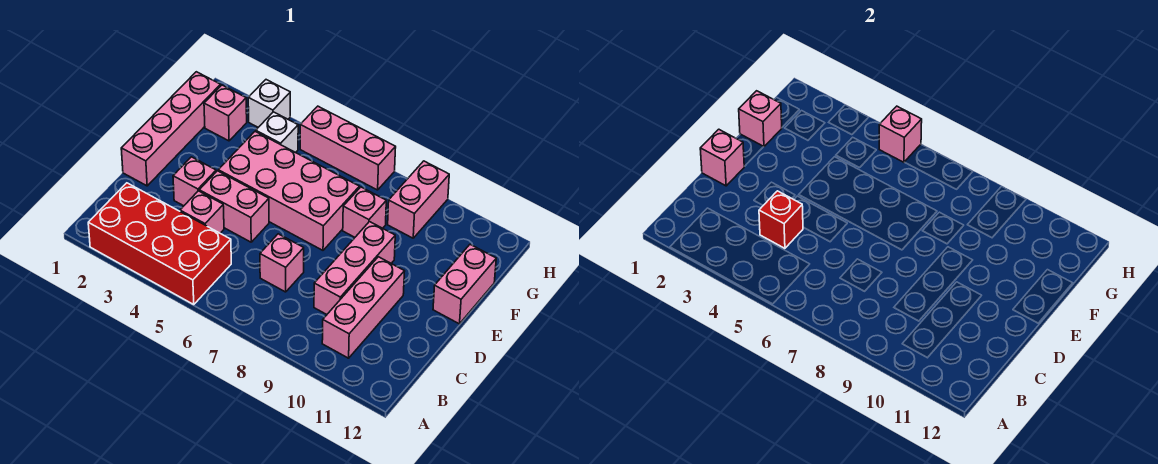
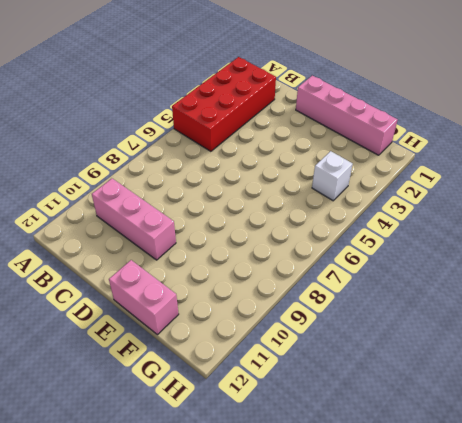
none -> pink brick C4 level 1
none -> pink brick C7 level 1
none -> pink brick C9:E9 level 1

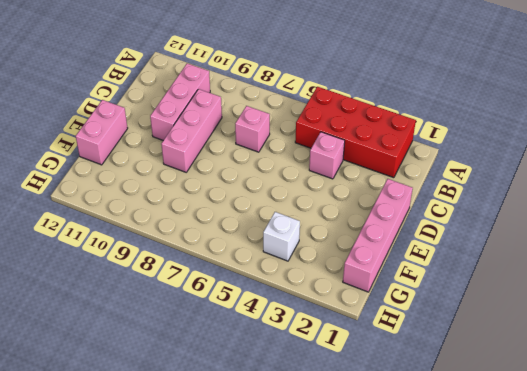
none -> pink brick D3 level 1
none -> pink brick D4:D5 level 1
none -> pink brick E4:F7 level 1

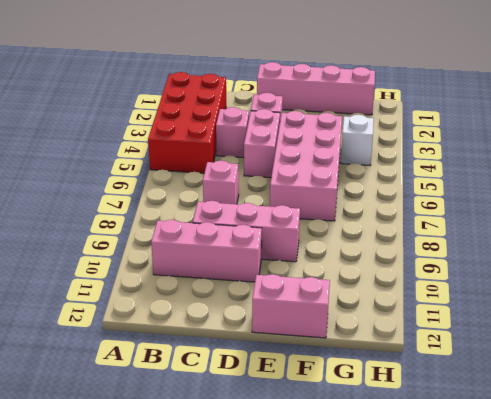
none -> pink brick F8 level 1
none -> pink brick G2 level 1
none -> pink brick G9:H9 level 1

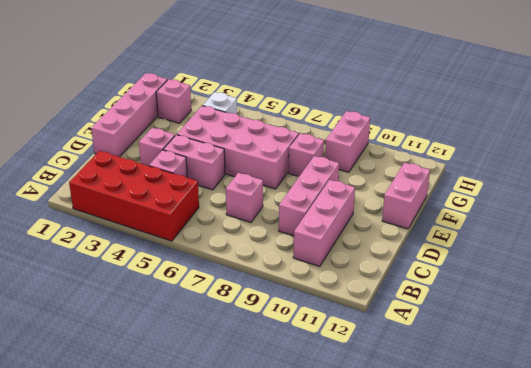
none -> white brick H3 level 1
none -> pink brick H5:H7 level 1
none -> red brick C4 level 2

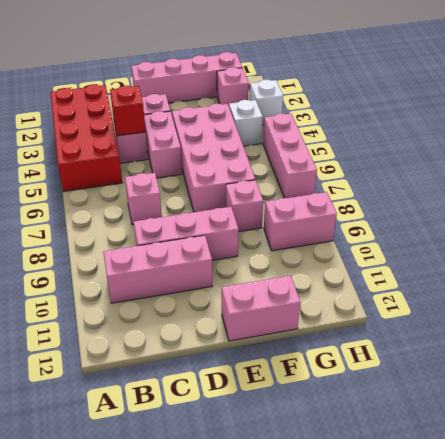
none -> pink brick D1 level 2
none -> pink brick F1 level 2
none -> pink brick H5 level 2

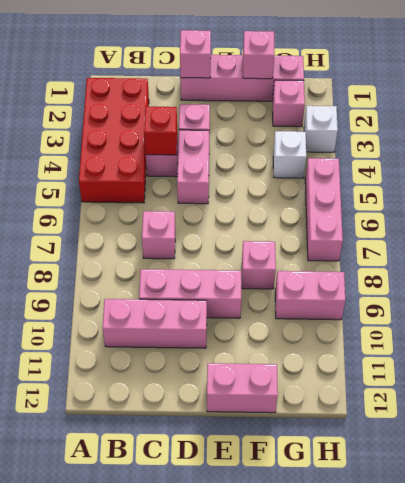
none -> pink brick E4:F7 level 1
none -> pink brick H5 level 2

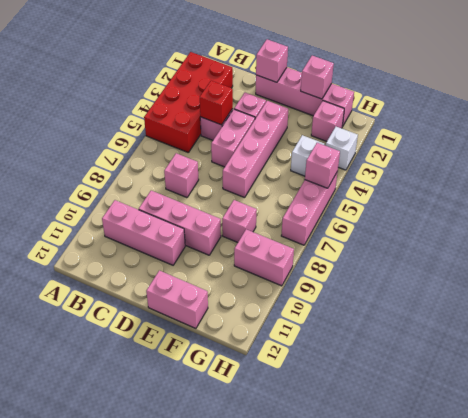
pink brick E3:E6 level 1 -> pink brick E4:F7 level 1

